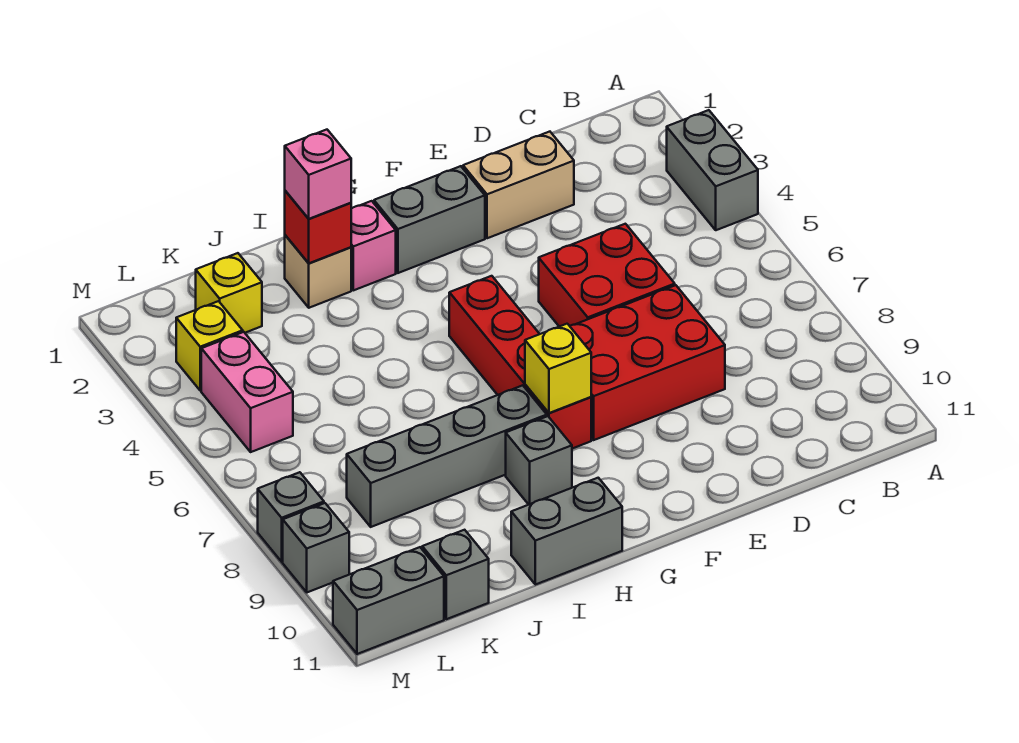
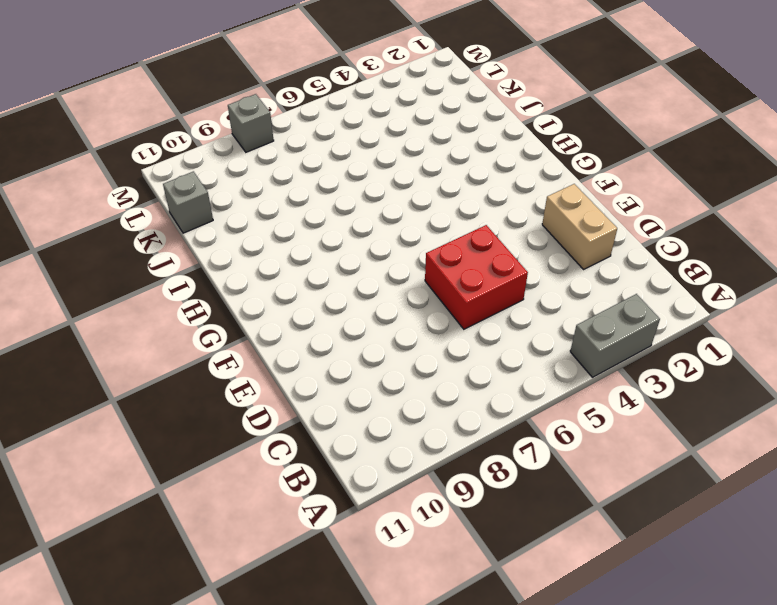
none -> red brick D7:F8 level 1
none -> grey brick F2:G2 level 1
none -> red brick G5:G8 level 1

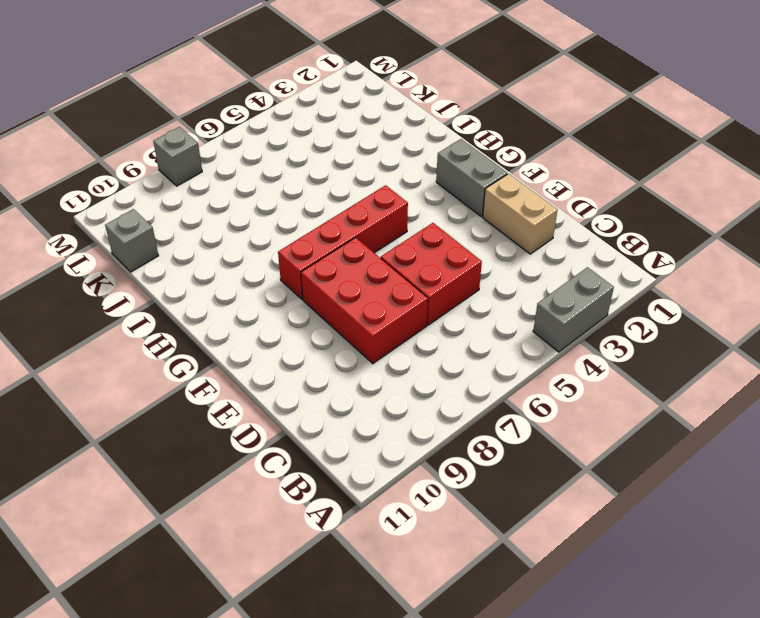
none -> pink brick H2 level 1
none -> grey brick H8:K8 level 1
none -> grey brick H9 level 1

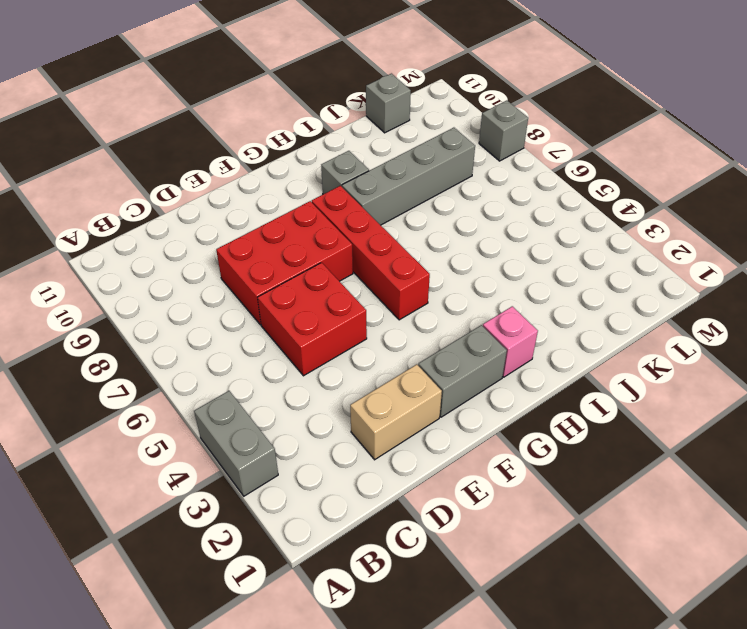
none -> grey brick H11:I11 level 1
none -> tan brick I2 level 1
none -> yellow brick K2 level 1

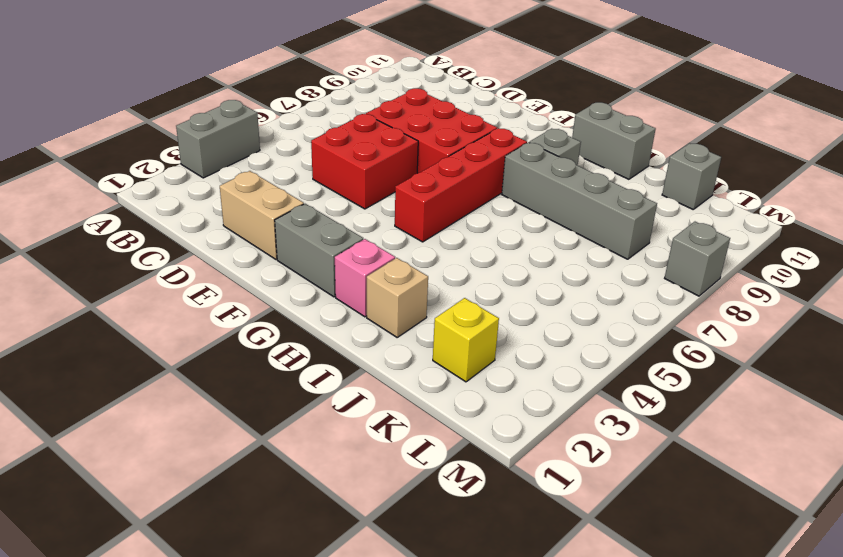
none -> yellow brick L3 level 1
none -> pink brick L4:L5 level 1
none -> grey brick L11:M11 level 1

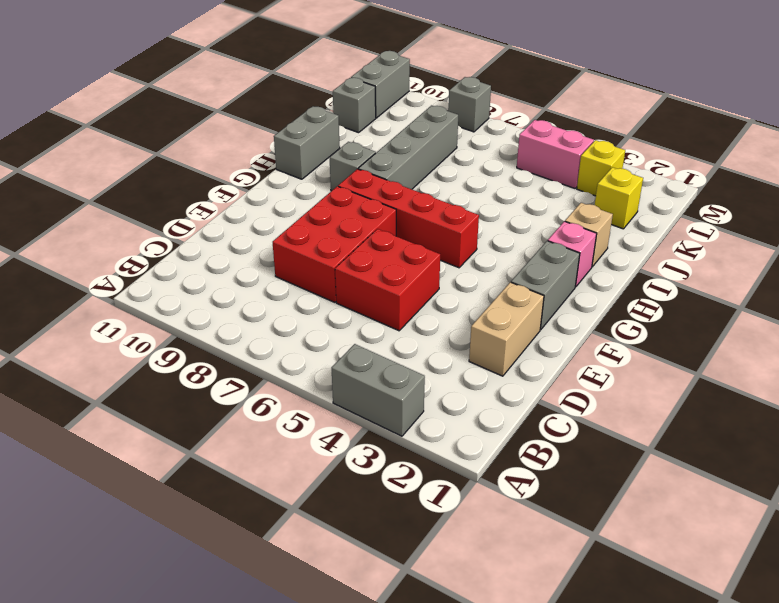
none -> grey brick M9 level 1
none -> yellow brick G8 level 2
none -> red brick I2 level 2

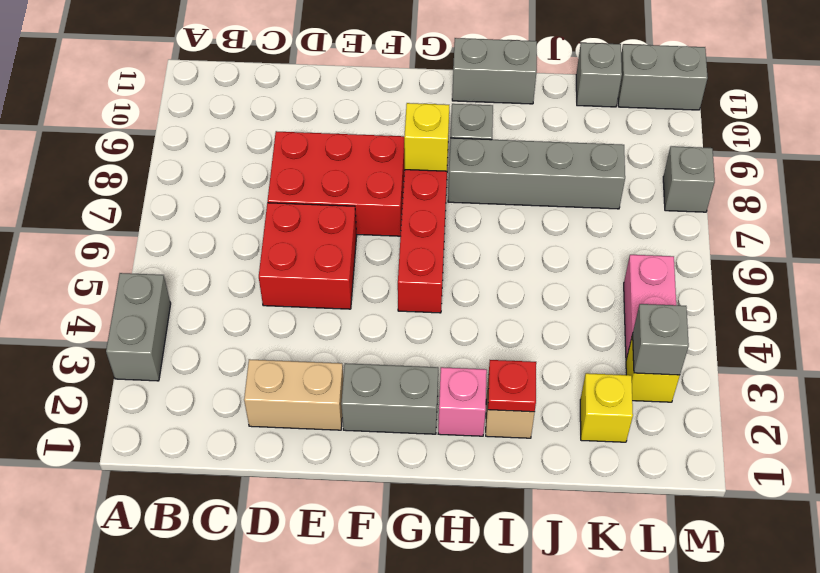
red plate I2 level 2 -> red brick I2 level 2
grey brick L3 level 2 -> grey brick M9 level 1
none -> pink brick I2 level 3

